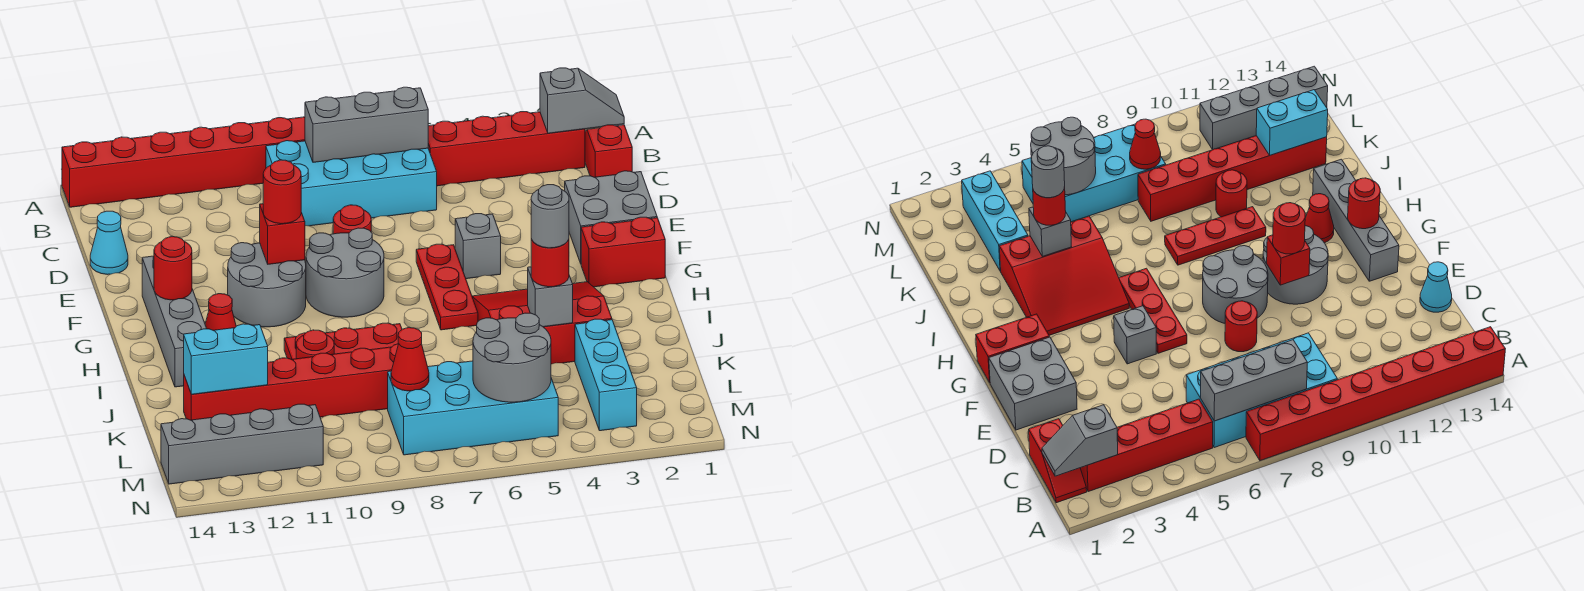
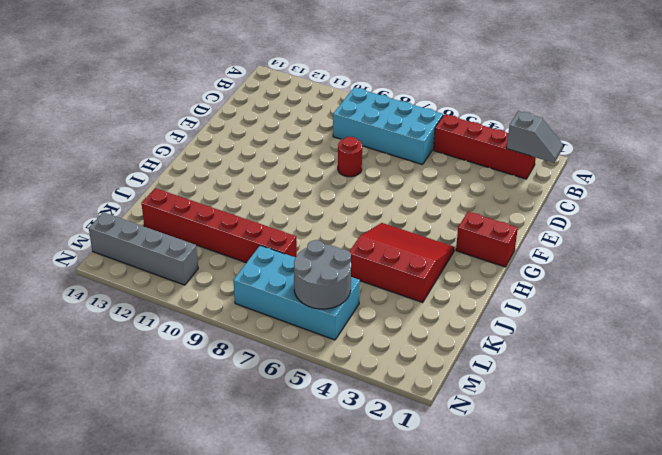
none -> red brick A7:A14 level 1
none -> red slope B1:C1 level 1 top C
none -> cyan cone D14 level 1
none -> grey brick E1:F2 level 1

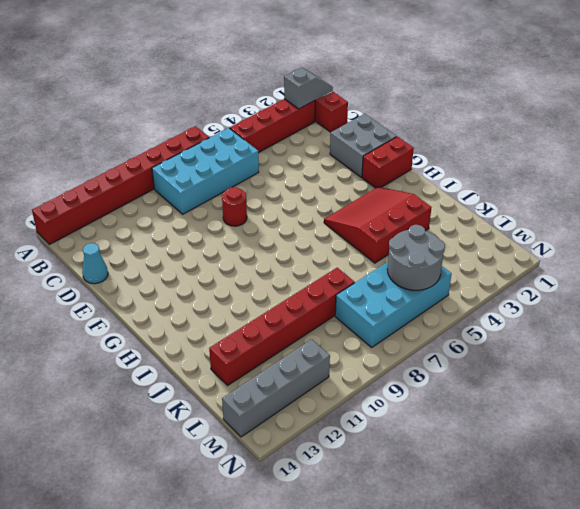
none -> grey brick F5 level 1
none -> red plate F6:H6 level 1
none -> grey round brick F8:G9 level 1
none -> grey round brick F10:G11 level 1

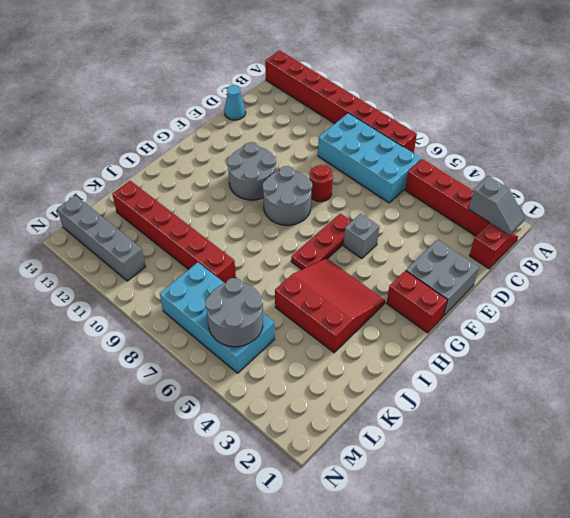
none -> grey brick F13:I13 level 1
none -> red cone H12 level 1
none -> red plate I8:I10 level 1
none -> red round brick J10 level 1

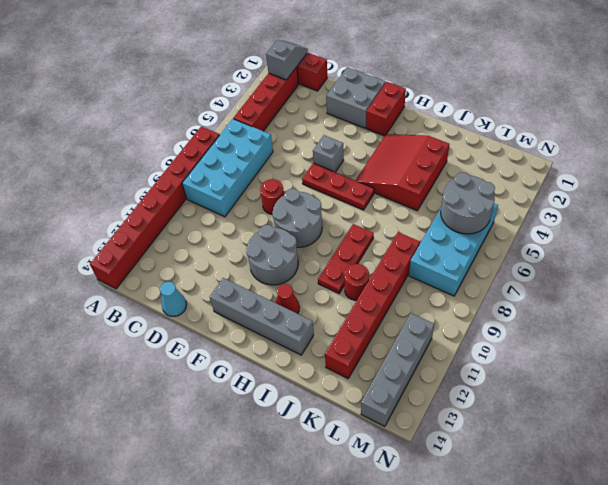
none -> cyan brick K3:M3 level 1
none -> grey brick B6:B8 level 2
none -> red brick F10 level 2
none -> red round brick G13 level 2

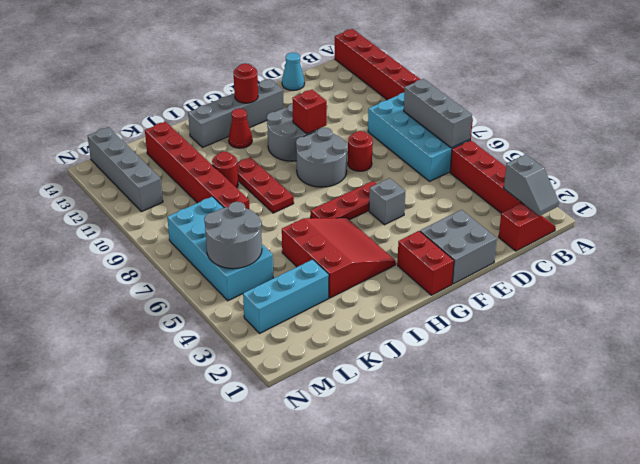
none -> grey brick J4 level 2
none -> cyan brick K12:K13 level 2
none -> red cone L8 level 2
none -> red round brick F10 level 3

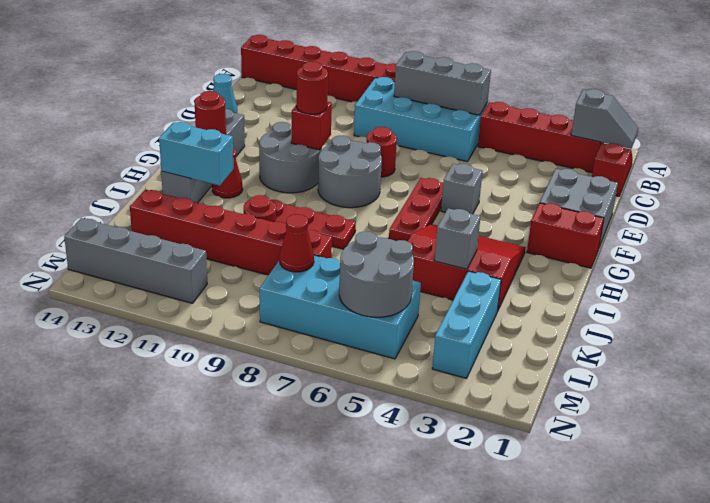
cyan brick I12:I13 level 2 -> cyan brick K12:K13 level 2
none -> red round brick J4 level 3
none -> grey round brick J4 level 4

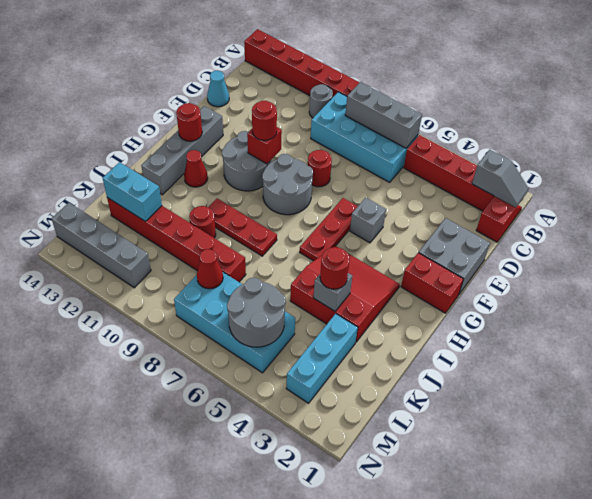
grey round brick B10 level 1 -> grey round brick J4 level 4

